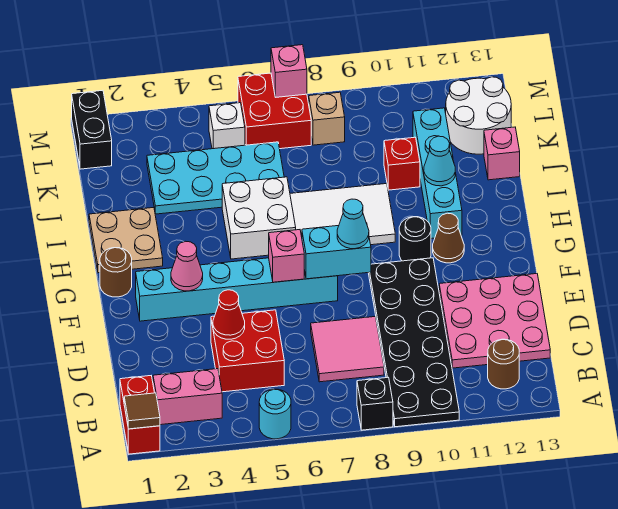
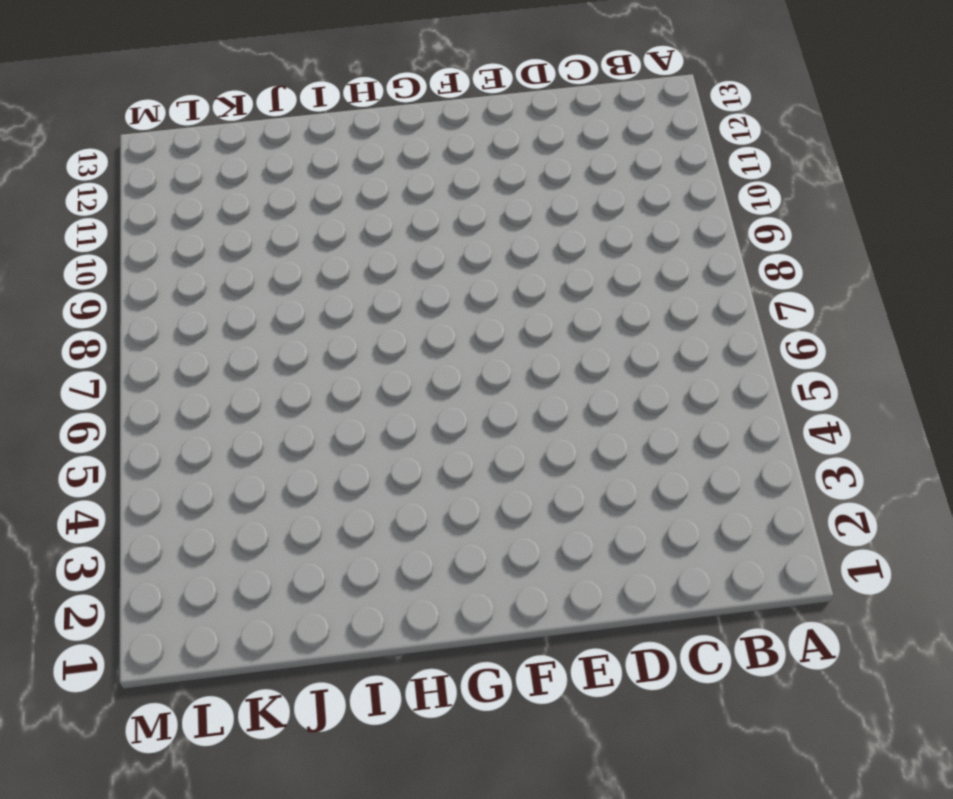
none -> red brick A1:B1 level 1
none -> cyan round brick A5 level 1
none -> black brick A8 level 1
none -> black plate A9:F10 level 1

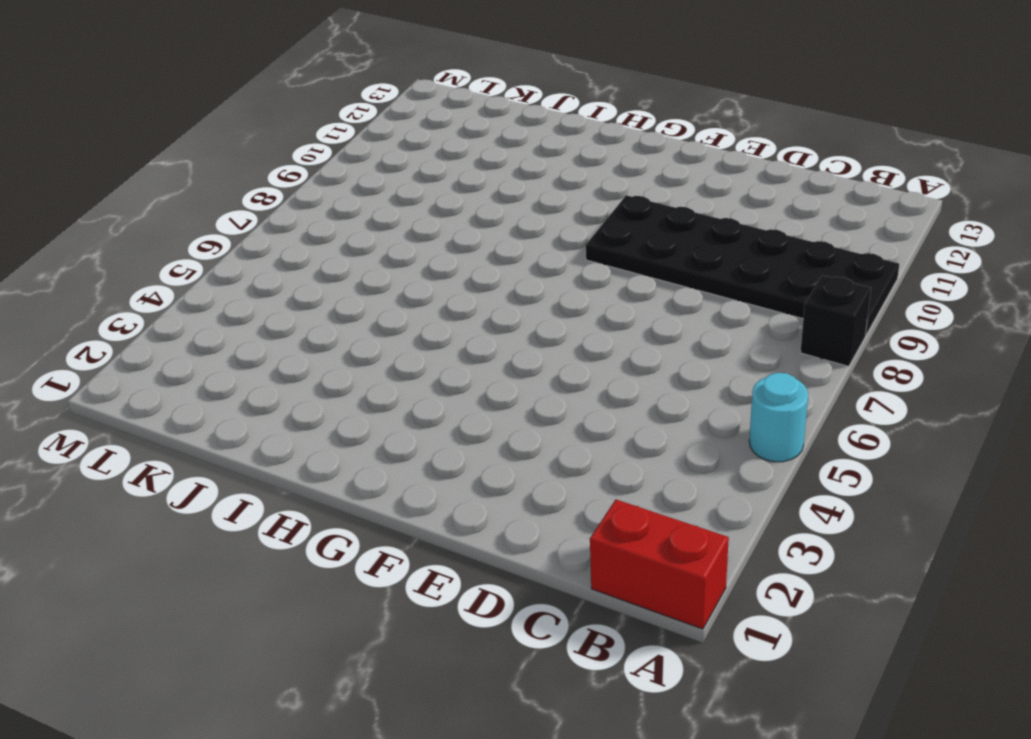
none -> pink brick B2:B3 level 1
none -> brown round brick B12 level 1
none -> red brick C4:D5 level 1
none -> pink tile C7:D8 level 1

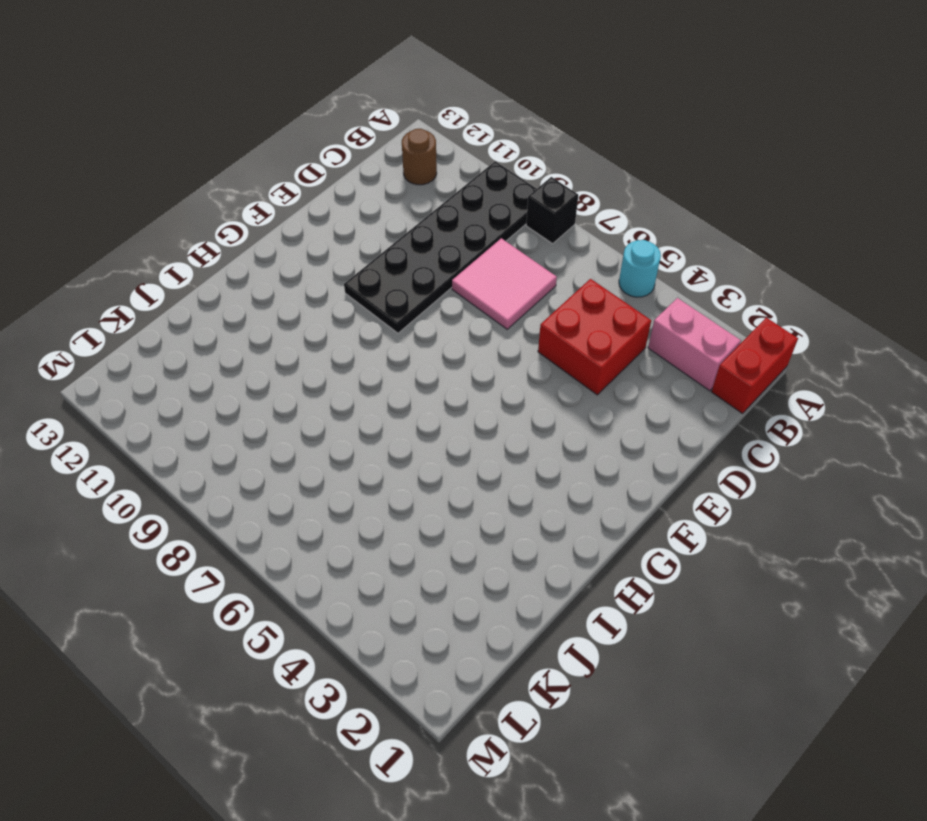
none -> pink plate C11:E13 level 1
none -> cyan brick F2:F7 level 1
none -> brown round brick G1 level 1
none -> black round brick G10 level 1

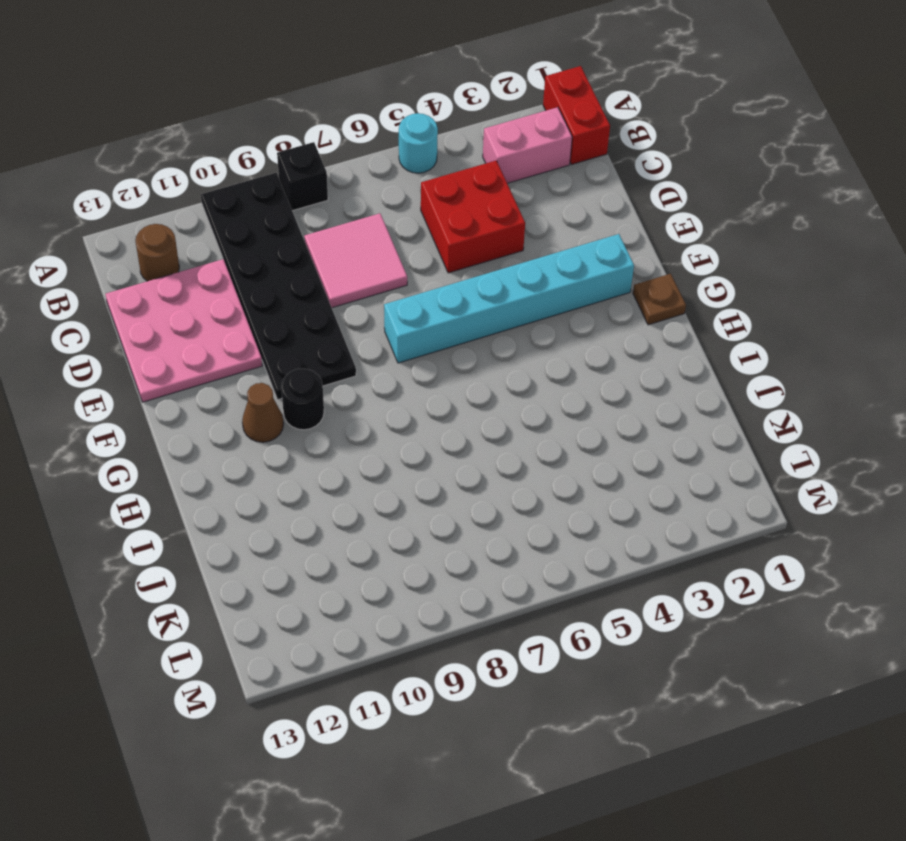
brown plate G1 level 1 -> brown round brick G1 level 1
none -> tan plate H1:I2 level 1
none -> white brick H5:I6 level 1
none -> white tile H7:I9 level 1
none -> cyan brick H11:K11 level 1

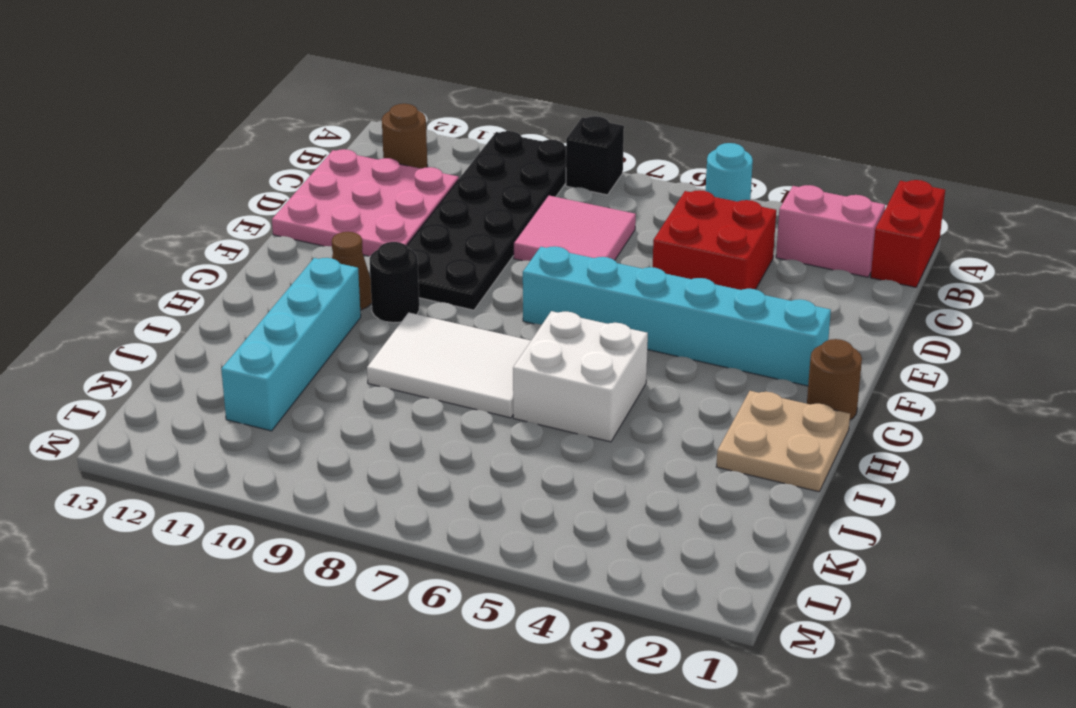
none -> cyan plate J3:K6 level 1
none -> red brick J10 level 1
none -> pink brick J13 level 1
none -> white round brick K12:L13 level 1

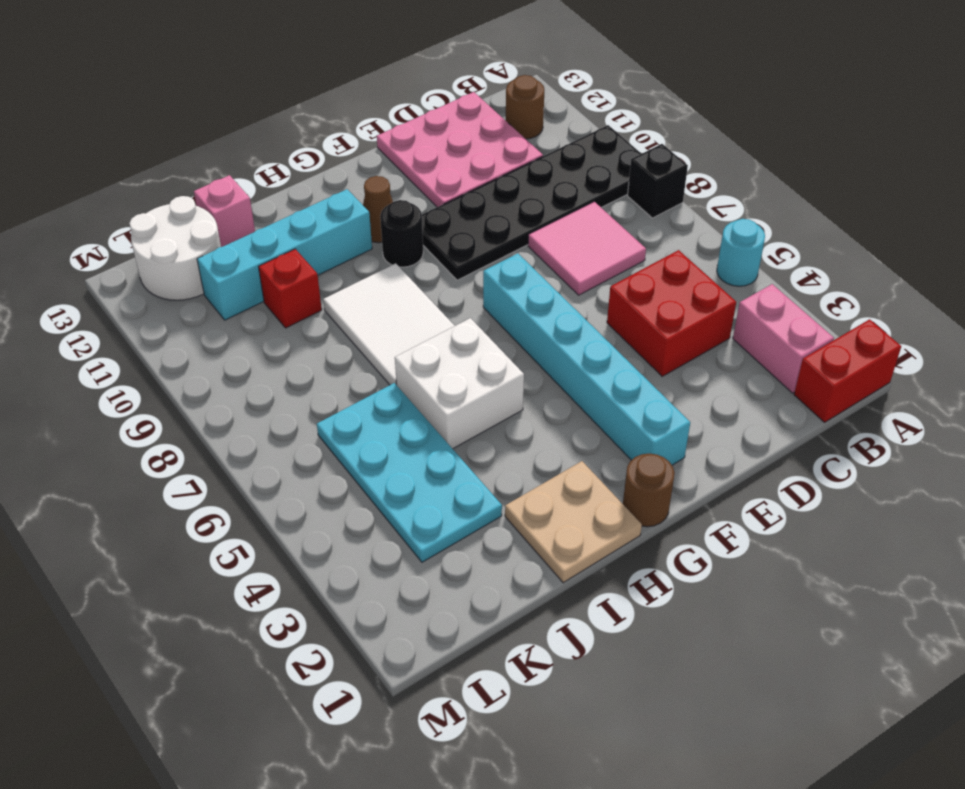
none -> black brick L1:M1 level 1
none -> white brick L5 level 1
none -> red brick L6:M7 level 1
none -> tan brick L8 level 1

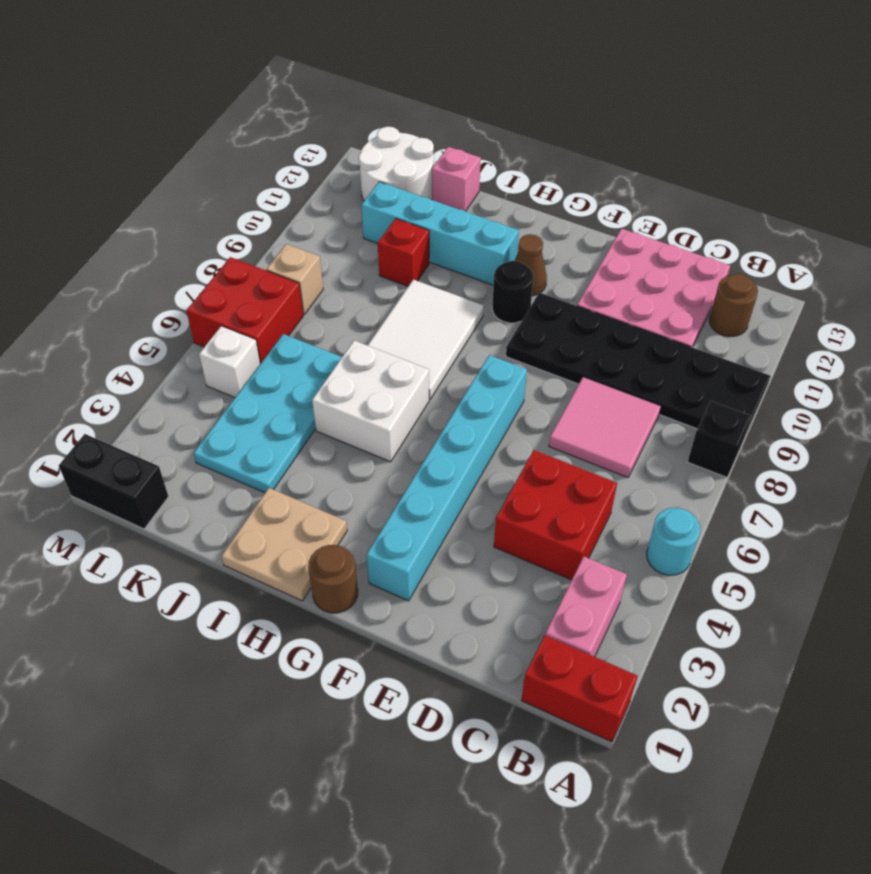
none -> brown tile A1 level 2
none -> red cone D4 level 2
none -> pink cone F3 level 2
none -> pink brick F6 level 2

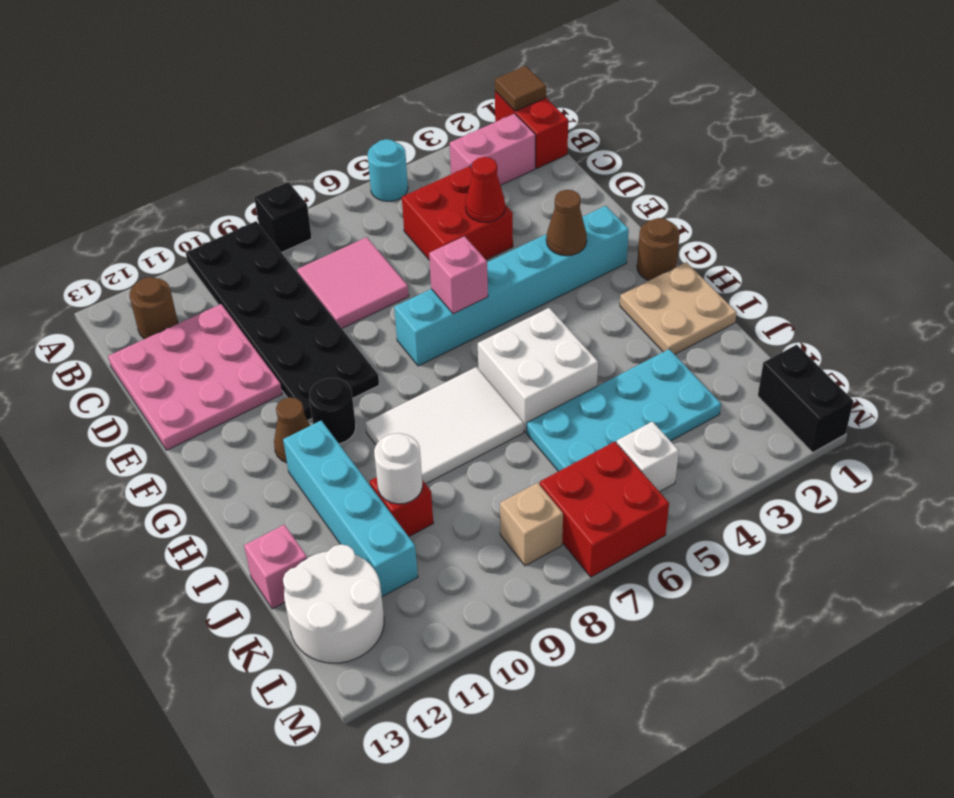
brown cone F3 level 2 -> pink cone F3 level 2
white round brick J10 level 2 -> none
none -> cyan brick F7:F8 level 2
none -> cyan cone I11 level 2
none -> pink brick M7 level 2
none -> cyan cone F8 level 3

